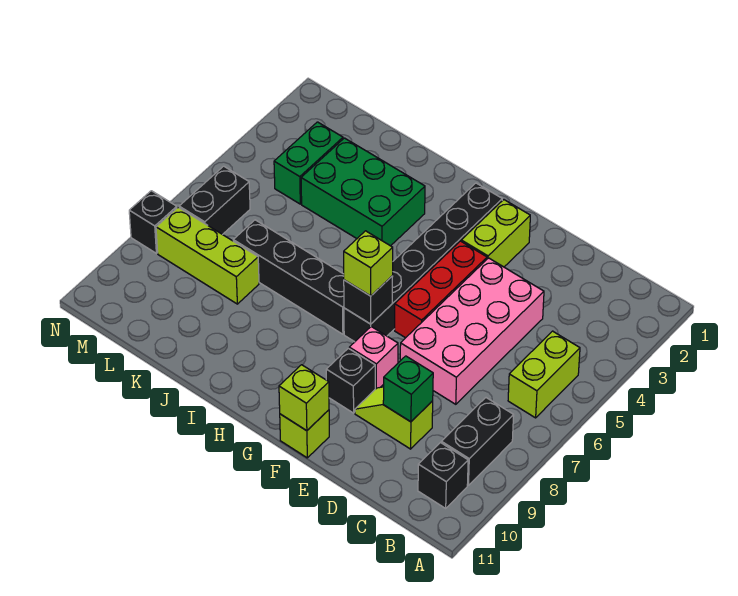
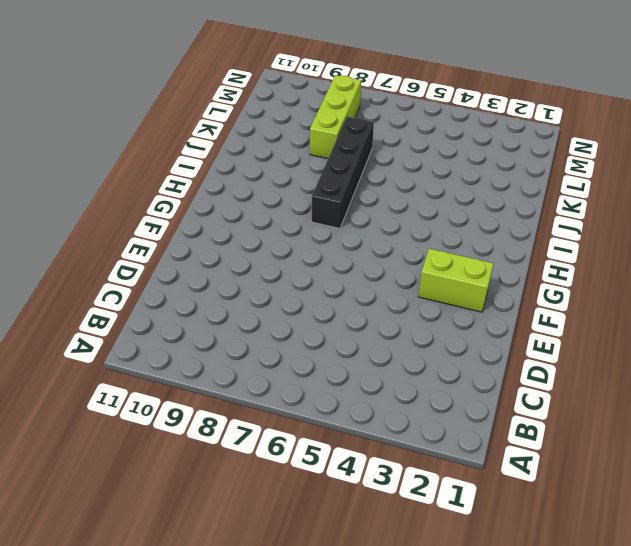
none -> lime brick B5:B6 level 1
none -> black brick B8:B9 level 1
none -> black brick B10 level 1

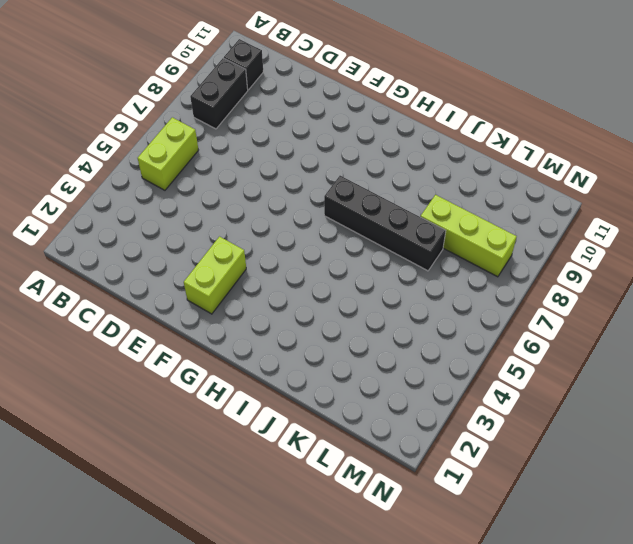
none -> pink brick D4:E7 level 1
none -> lime slope D9:E9 level 1 top D
none -> red brick F4:F6 level 1

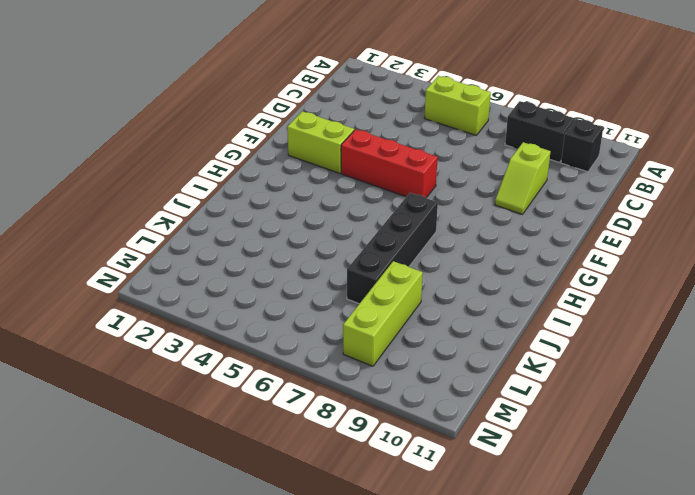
none -> pink brick D4:E7 level 1
none -> pink brick F8 level 1
none -> black brick F9 level 1

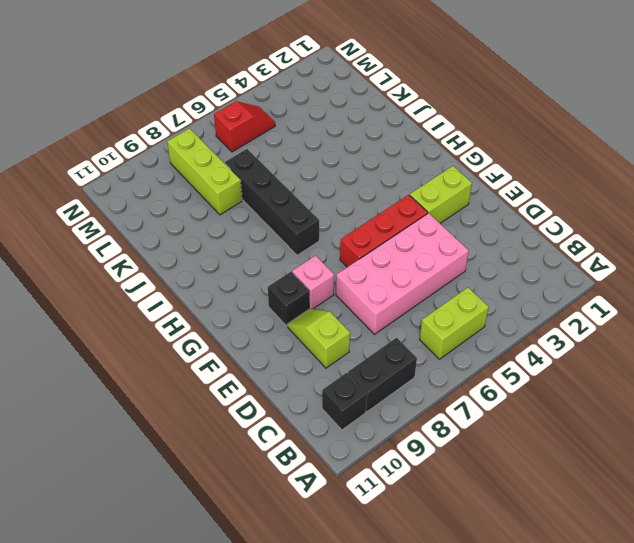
red slope M5:M6 level 1 top 6 -> black brick M6:M7 level 1
none -> lime brick F11 level 1
none -> black brick G2:G7 level 1
none -> green brick I3:K4 level 1

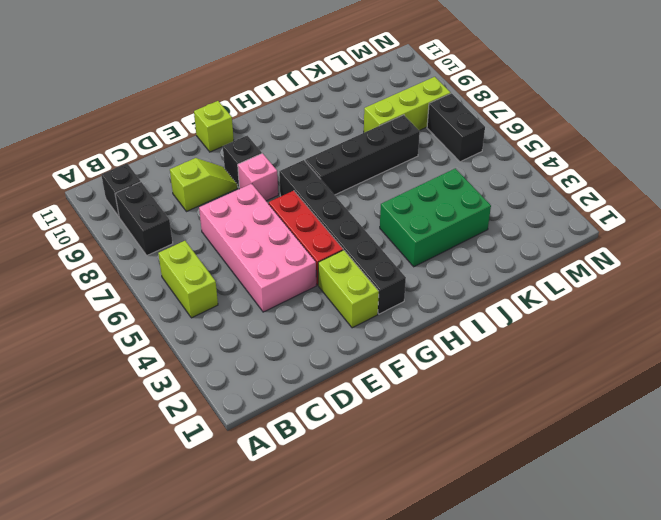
none -> green brick L3:L4 level 1
none -> black brick N8 level 1
none -> green brick D9 level 2

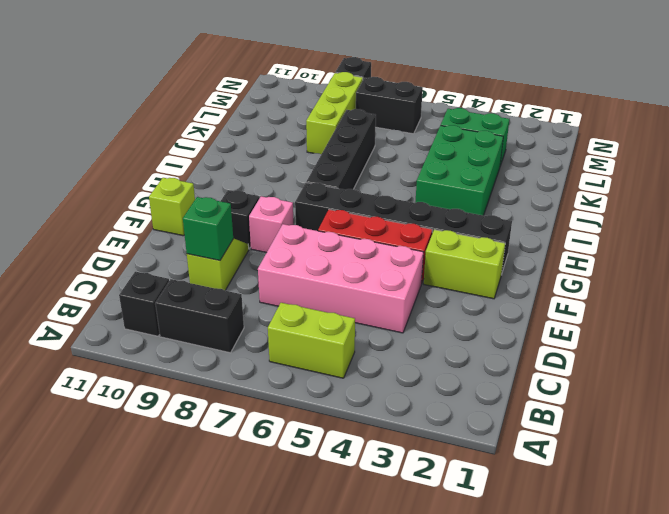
none -> lime brick F11 level 2
none -> black brick G7 level 2
none -> lime brick G7 level 3

